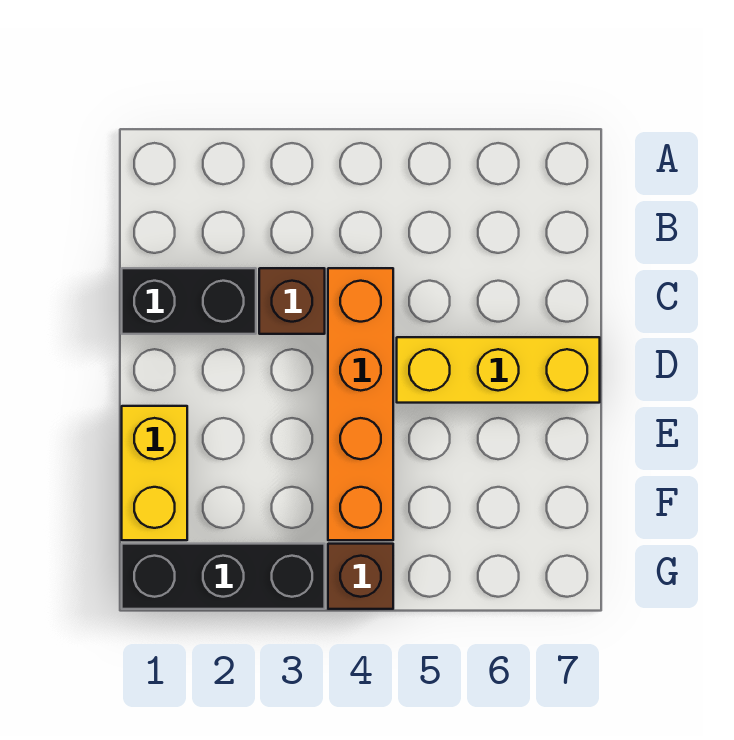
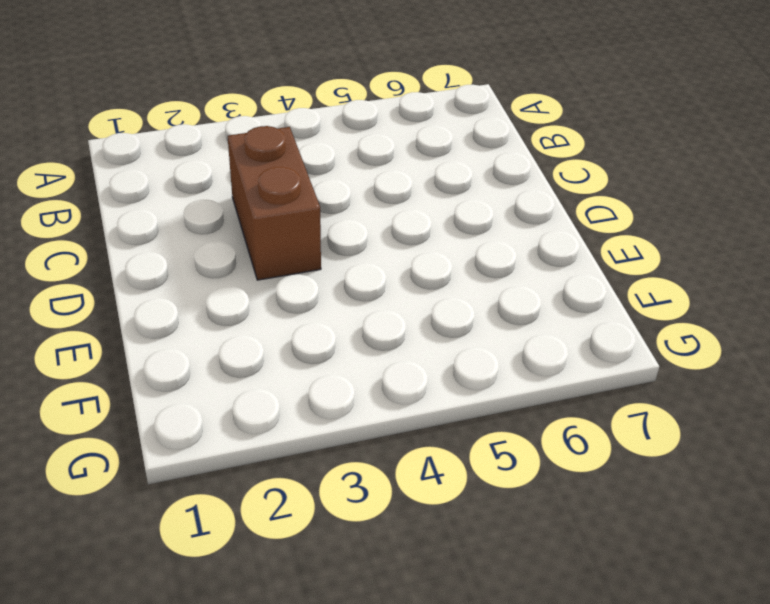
brown brick C3:D3 level 1 -> brown brick C3 level 1
none -> black brick C1:C2 level 1
none -> orange brick C4:F4 level 1

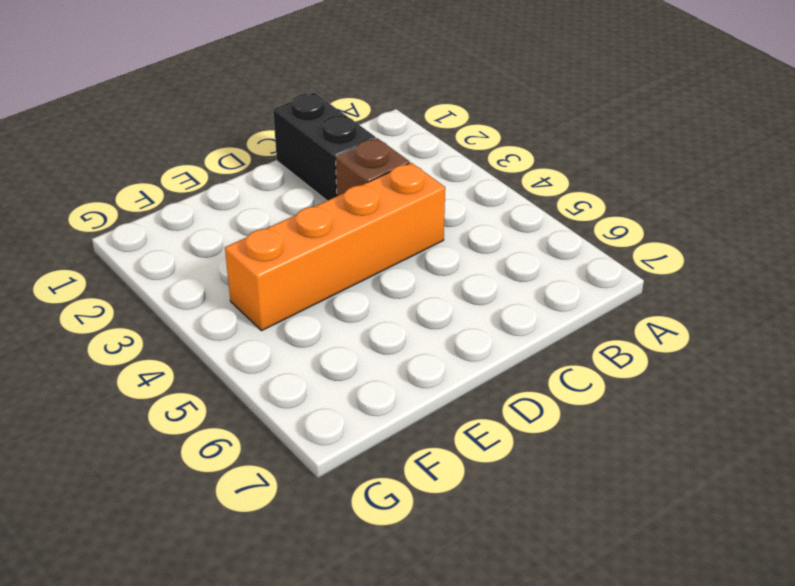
none -> yellow brick D5:D7 level 1
none -> yellow brick E1:F1 level 1

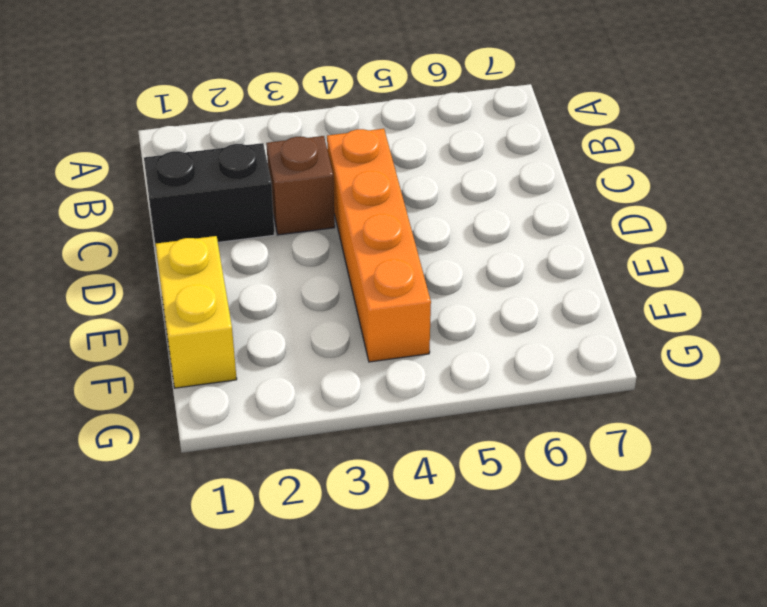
none -> yellow brick D5:D7 level 1
none -> black brick G1:G3 level 1

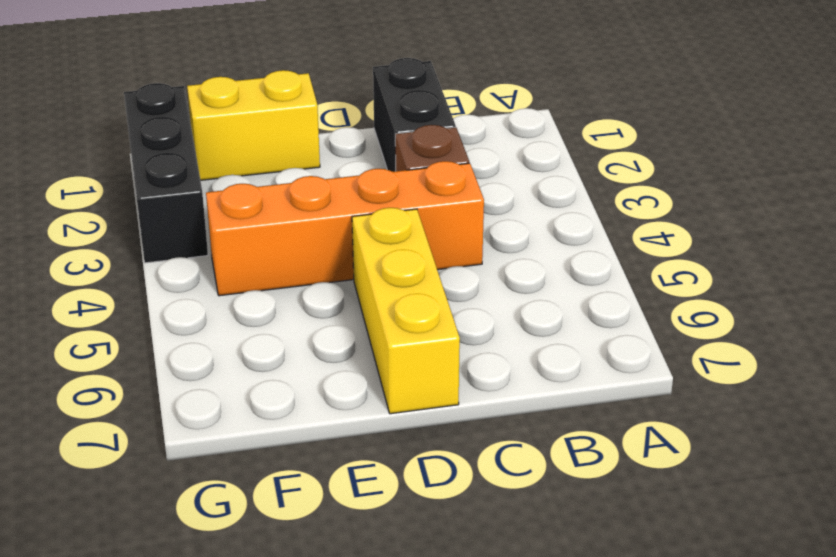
none -> brown brick G4 level 1

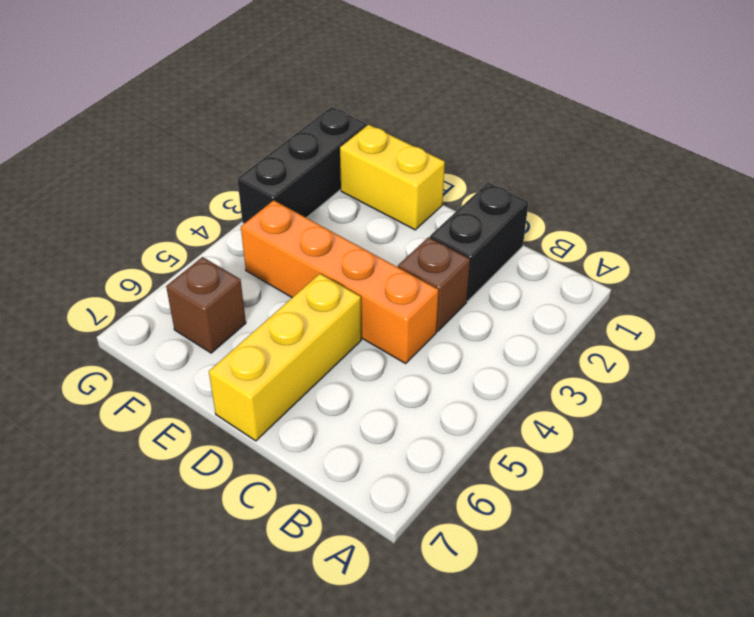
brown brick F6 level 1 -> brown brick G4 level 1

